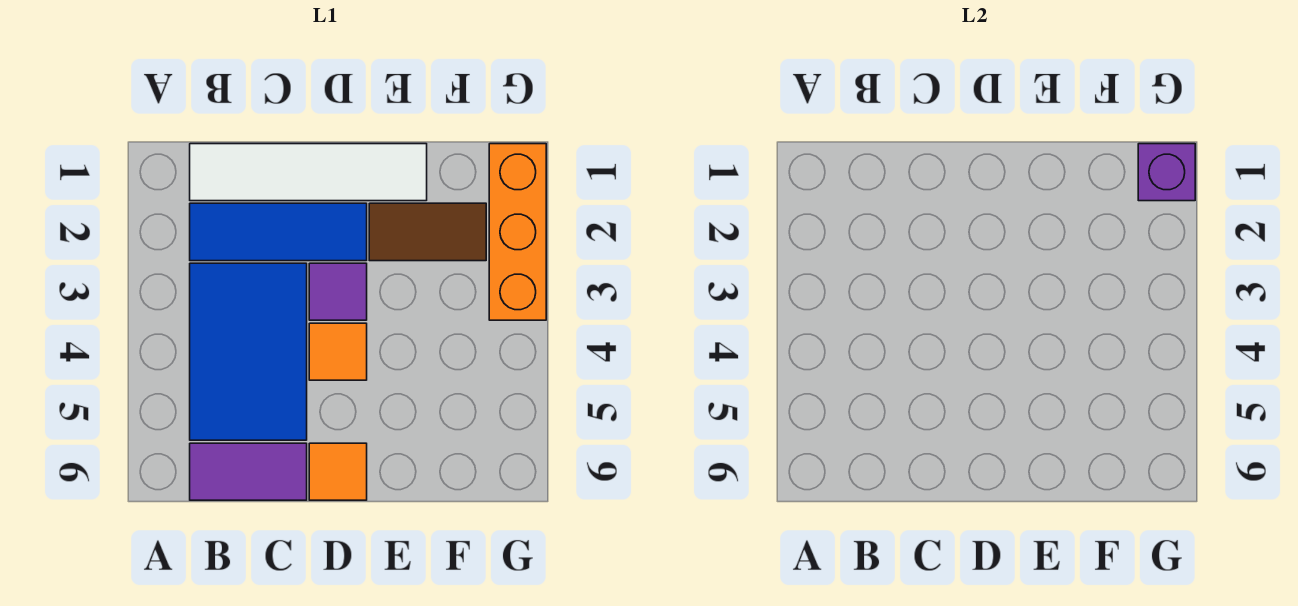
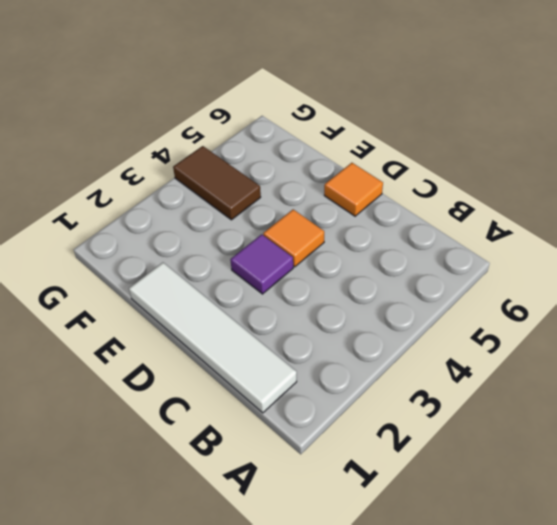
brown tile F4:G4 level 1 -> brown tile E2:F2 level 1
none -> blue tile B2:D2 level 1
none -> blue tile B3:C5 level 1

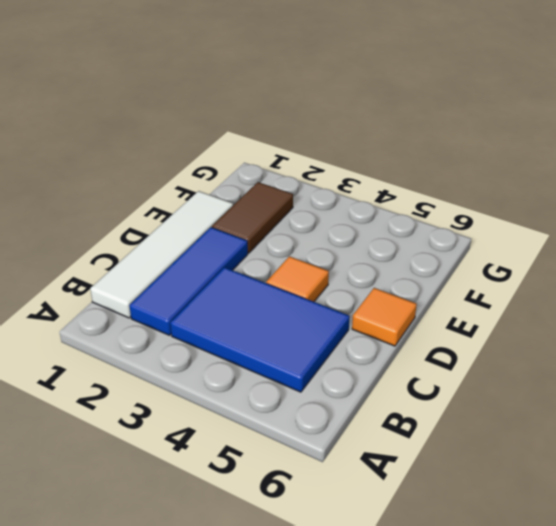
none -> purple tile B6:C6 level 1
none -> purple tile D3 level 1

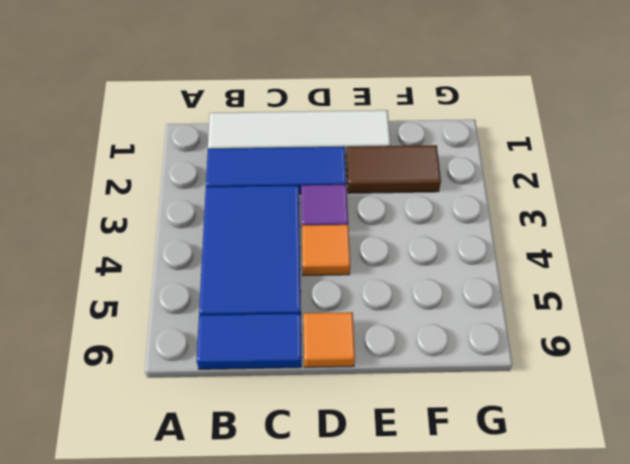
blue tile B6:C6 level 1 -> purple tile B6:C6 level 1
none -> orange brick G1:G3 level 1
none -> purple brick G1 level 2

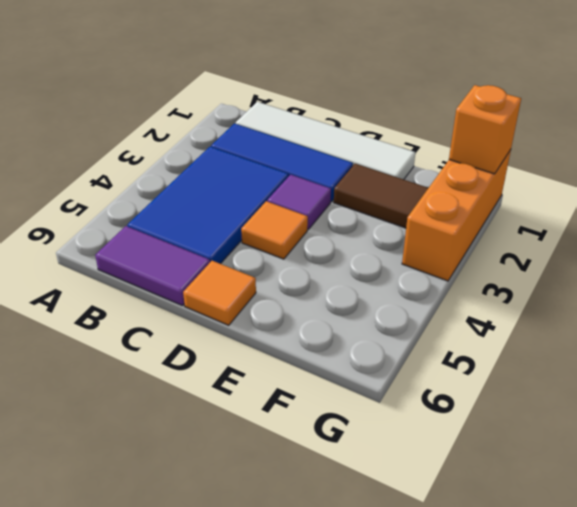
orange brick G1 level 2 -> purple brick G1 level 2

